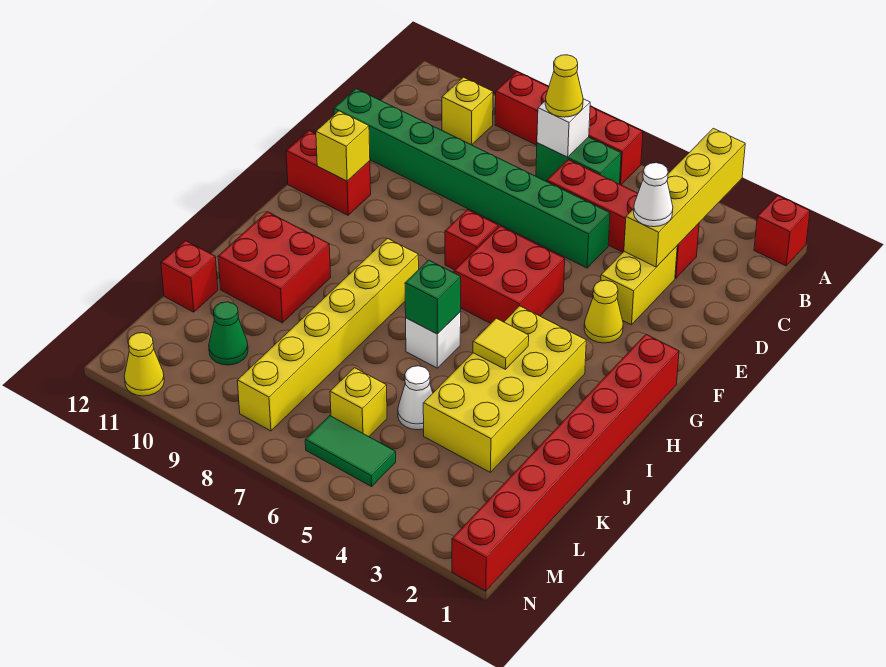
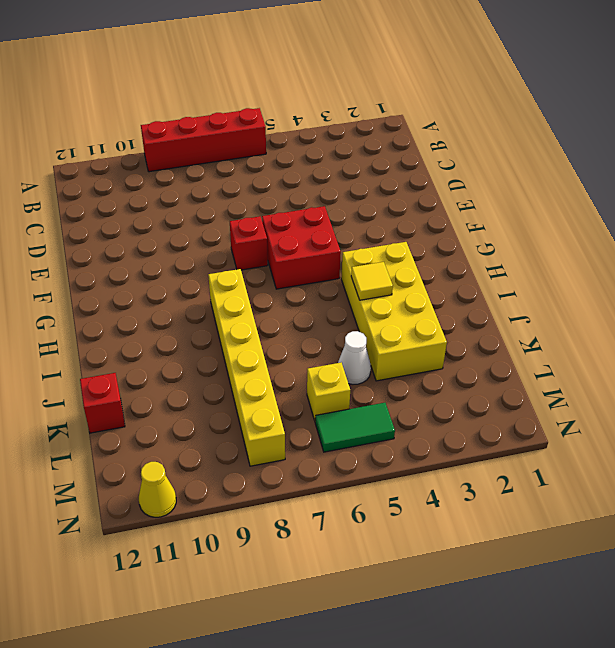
none -> red brick A1 level 1
none -> green brick B6:B7 level 1
none -> yellow brick B10 level 1

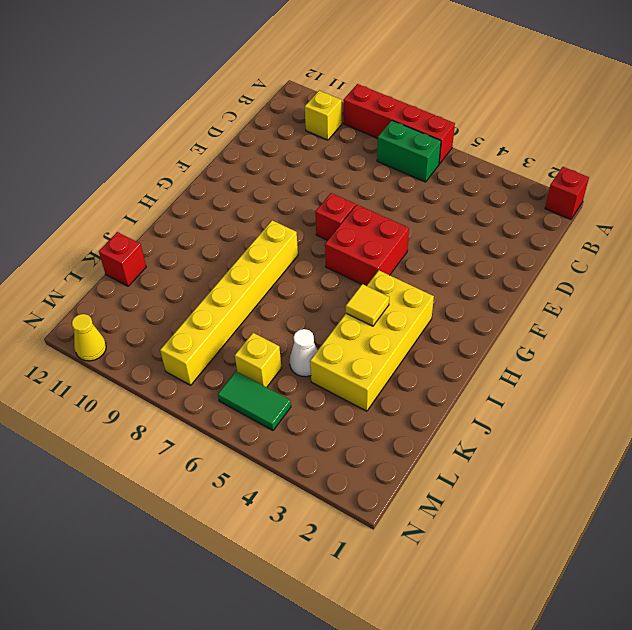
none -> red brick C3:C6 level 1
none -> yellow brick D3:E3 level 1
none -> green brick D5:D12 level 1

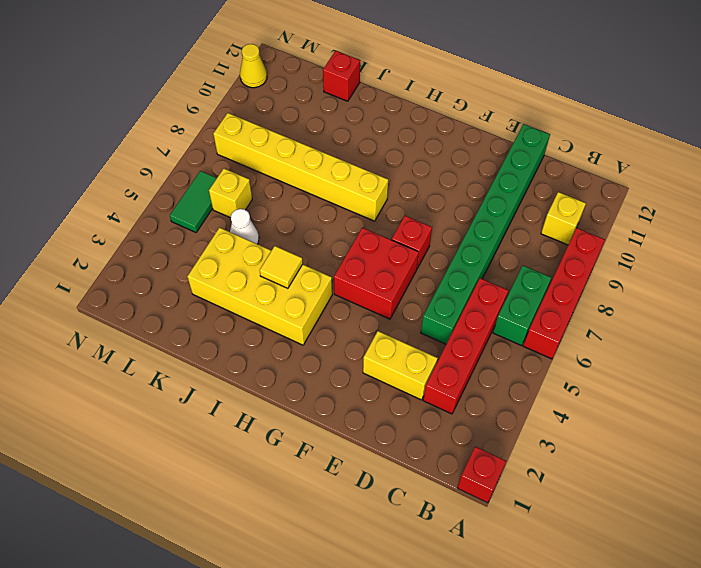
none -> yellow cone F3 level 1
none -> red brick F11:F12 level 1
none -> red brick G1:N1 level 1

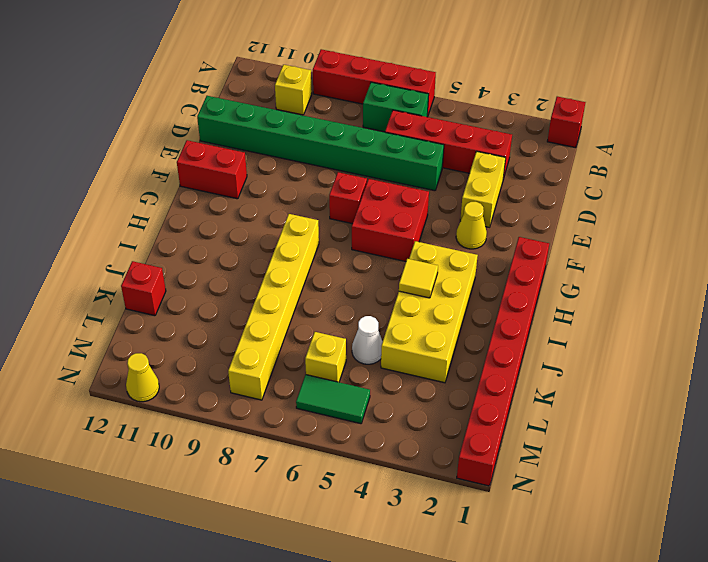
none -> white brick I6 level 1
none -> red brick I10:J11 level 1
none -> green cone L10 level 1

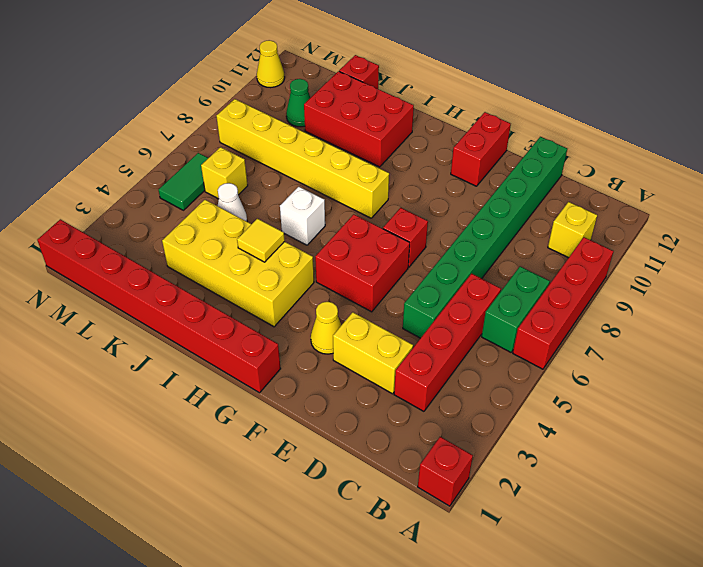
red brick I10:K11 level 1 -> red brick I10:J11 level 1
none -> yellow brick A3:D3 level 2
none -> white brick B7 level 2
none -> yellow brick F11 level 2

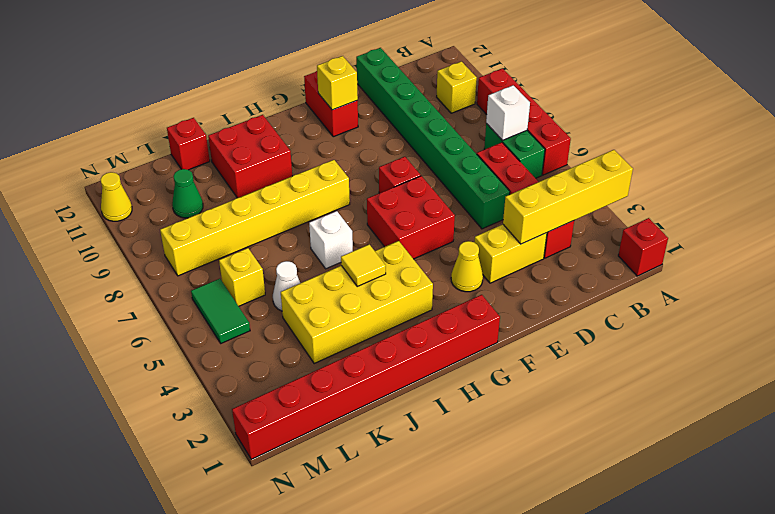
none -> green brick I6 level 2
none -> yellow cone B7 level 3
none -> white cone D3 level 3

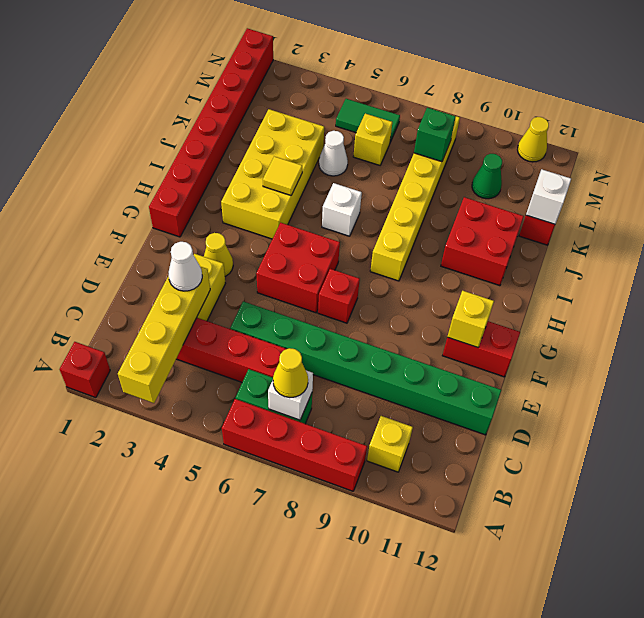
white brick K12 level 2 -> none
green brick L8 level 2 -> green brick I6 level 2

